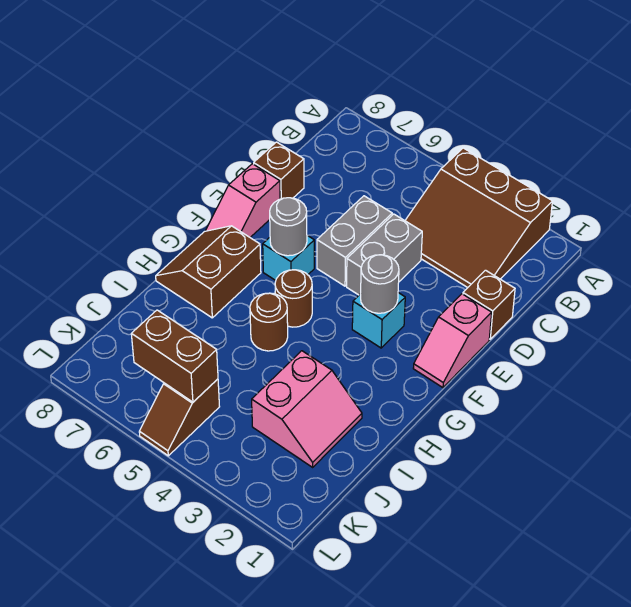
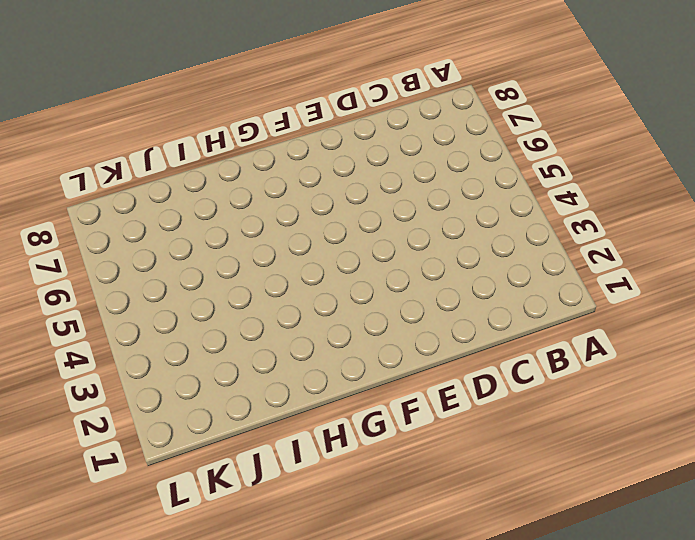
none -> brown slope A2:C4 level 1 top A
none -> brown brick D1 level 1
none -> grey brick D4:E4 level 1

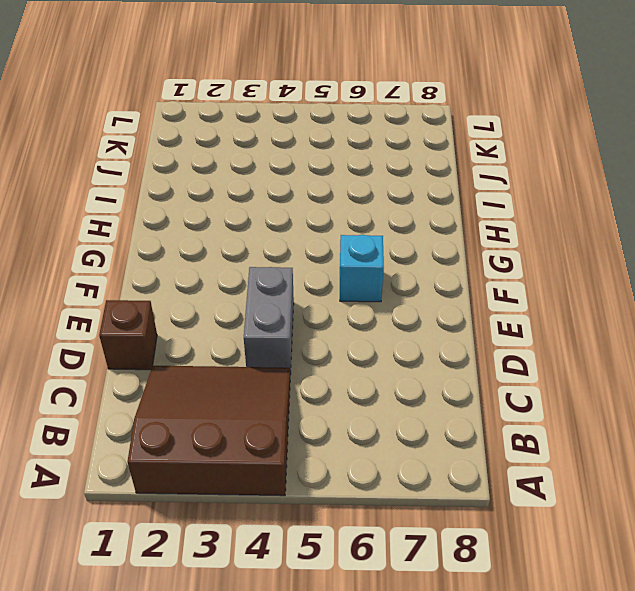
none -> grey brick D5:E5 level 1
none -> brown brick D8 level 1
none -> pink slope E1:F1 level 1 top E

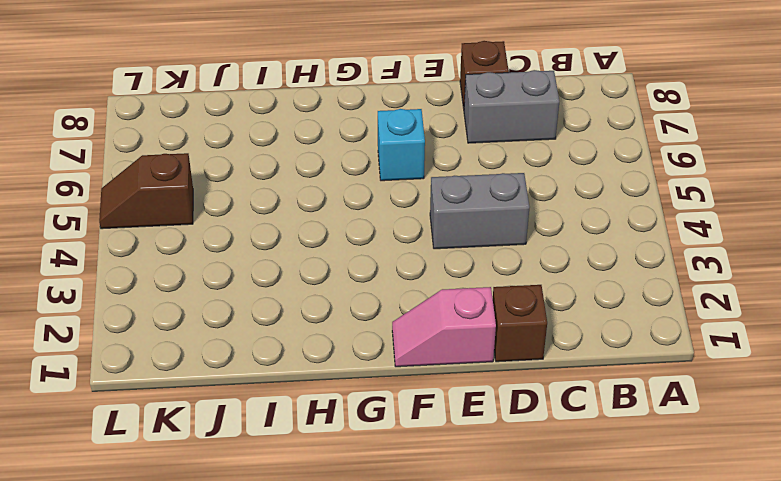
grey brick C7:D7 level 1 -> grey brick D5:E5 level 1
none -> brown slope A2:C4 level 1 top A
none -> pink slope E8:F8 level 1 top E
none -> cyan brick F3 level 1

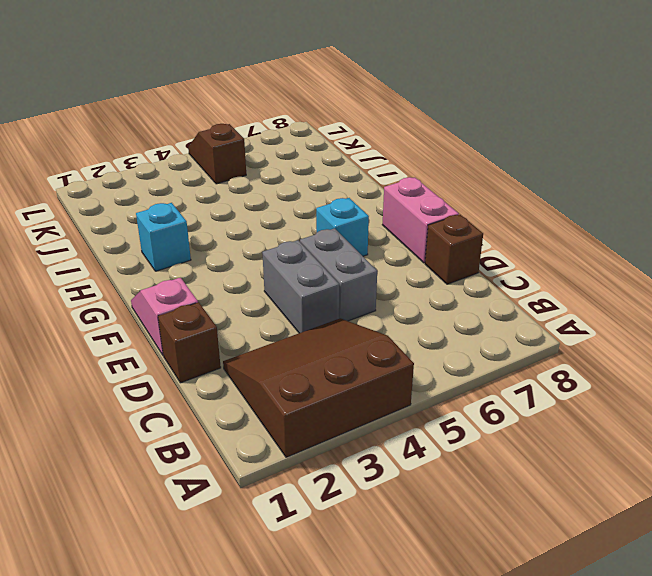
pink brick E8:F8 level 1 -> pink slope E8:F8 level 1 top E
cyan brick H2 level 1 -> cyan brick F3 level 1
none -> brown round brick G5 level 1
none -> brown slope G7:H8 level 1 top 7
none -> brown round brick H5 level 1

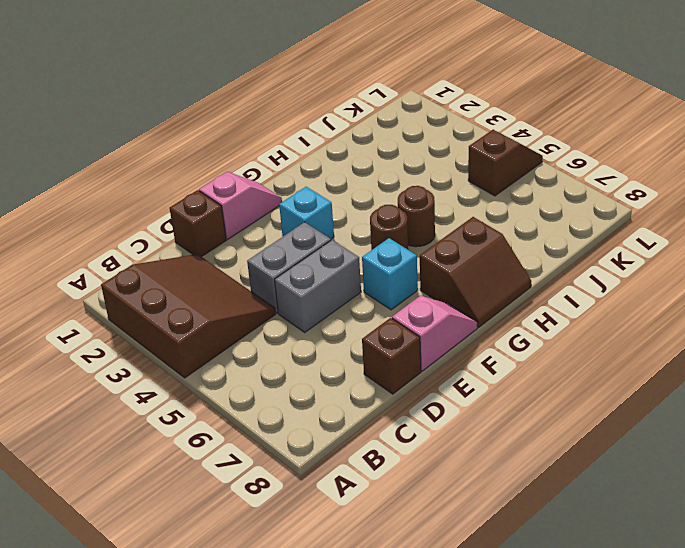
none -> pink slope I2:J3 level 1 top 3
none -> grey round brick F3 level 2
none -> grey round brick F6 level 2

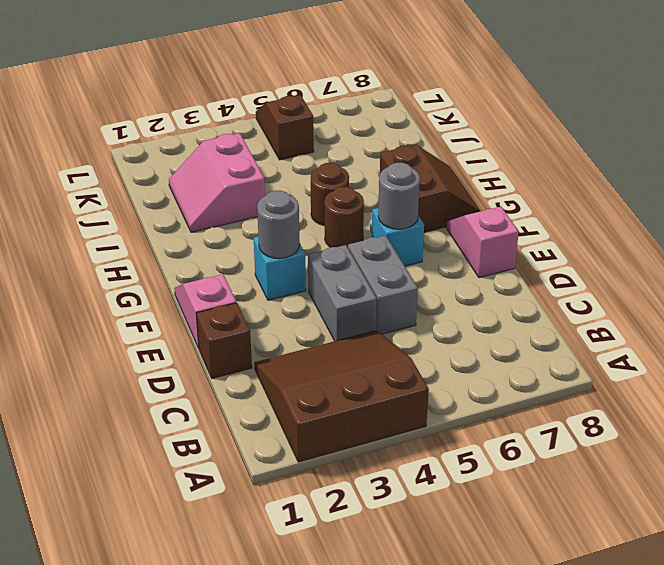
none -> brown brick D8 level 1
none -> brown brick K5:K6 level 2

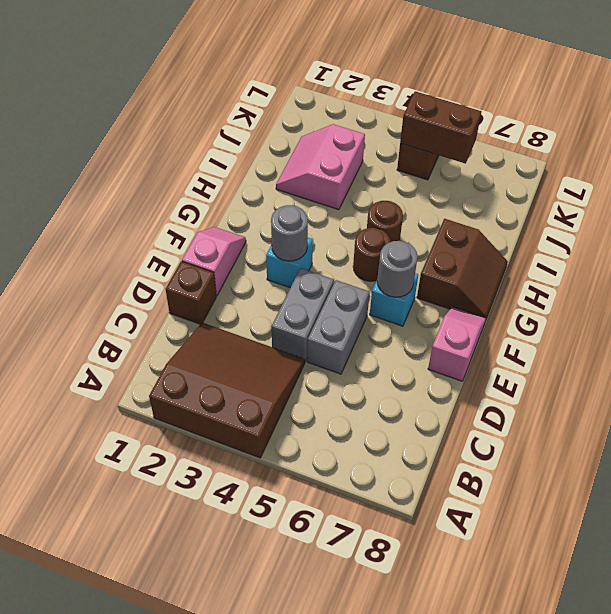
none -> brown brick D8 level 1

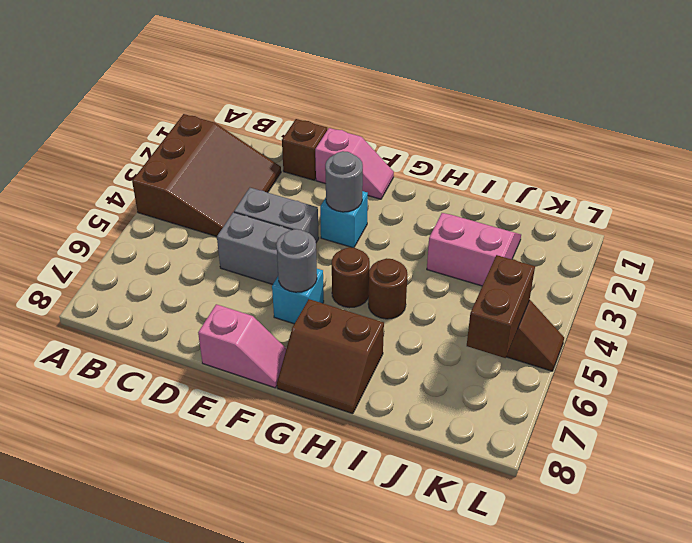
none -> brown brick D8 level 1

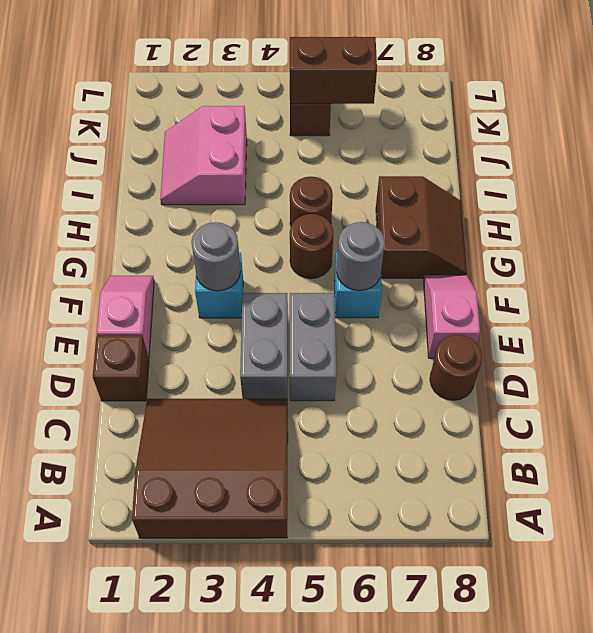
brown round brick D8 level 1 -> brown brick D8 level 1

